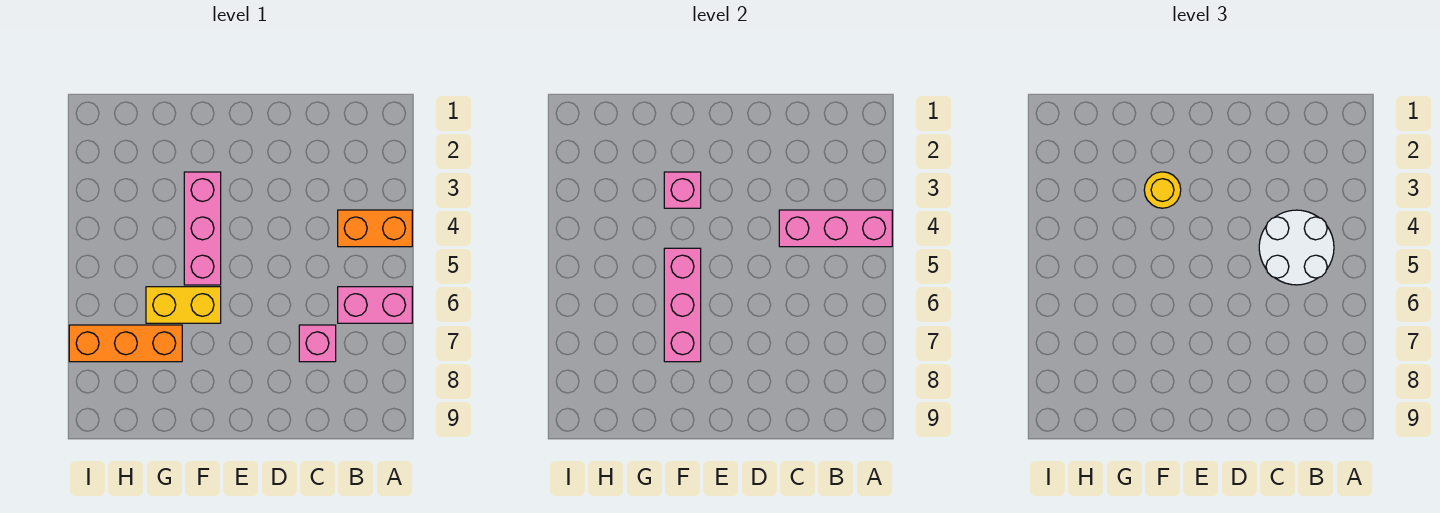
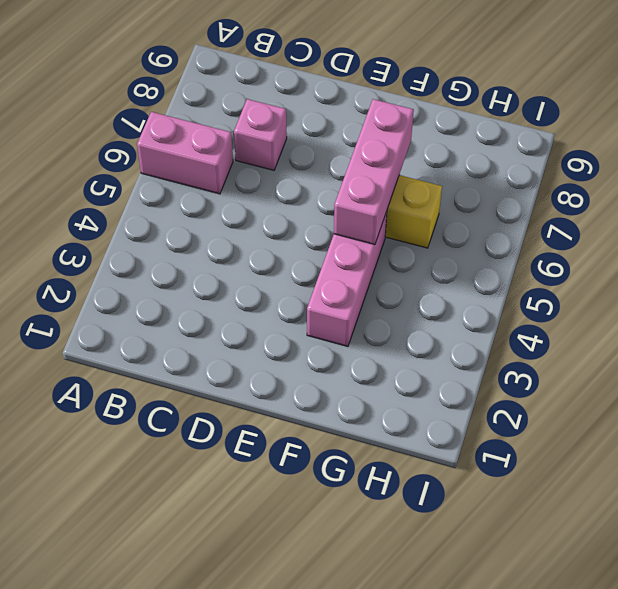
none -> orange brick A4:B4 level 1
none -> orange brick G7:I7 level 1

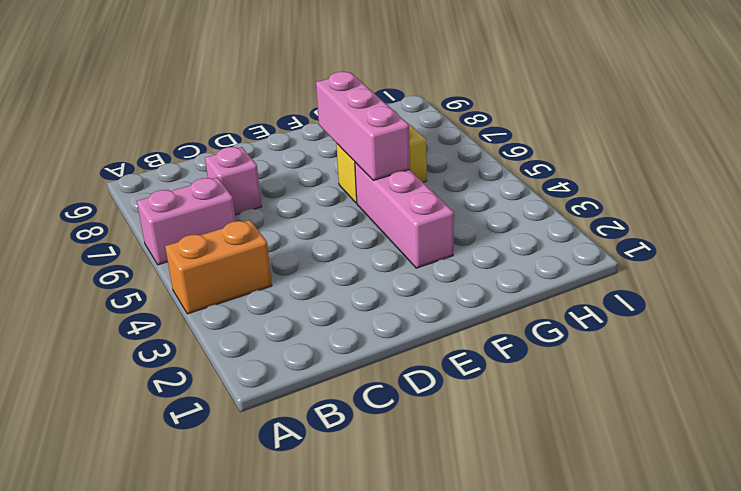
none -> orange brick G7:I7 level 1
none -> pink brick A4:C4 level 2

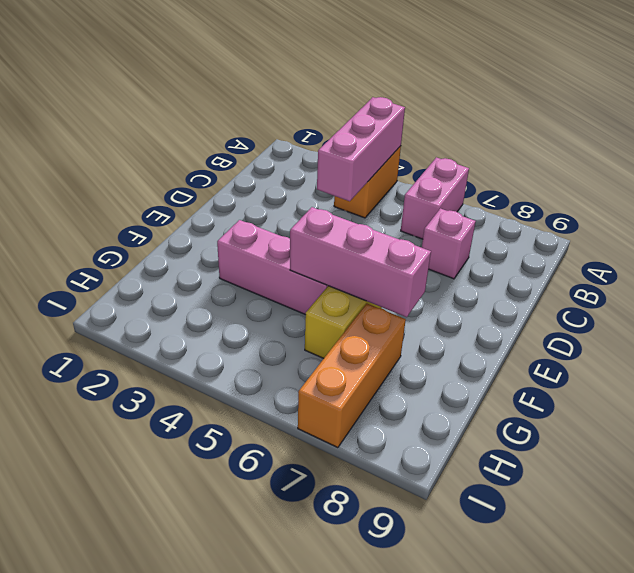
none -> pink brick F3 level 2
none -> white round brick B4:C5 level 3

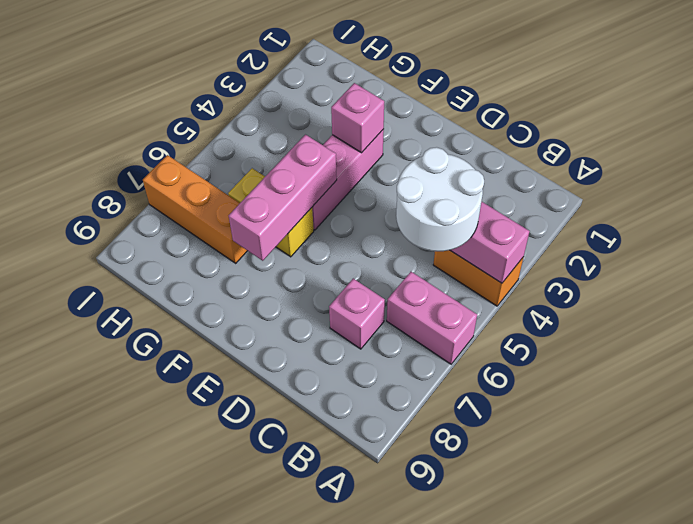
none -> yellow round brick F3 level 3

